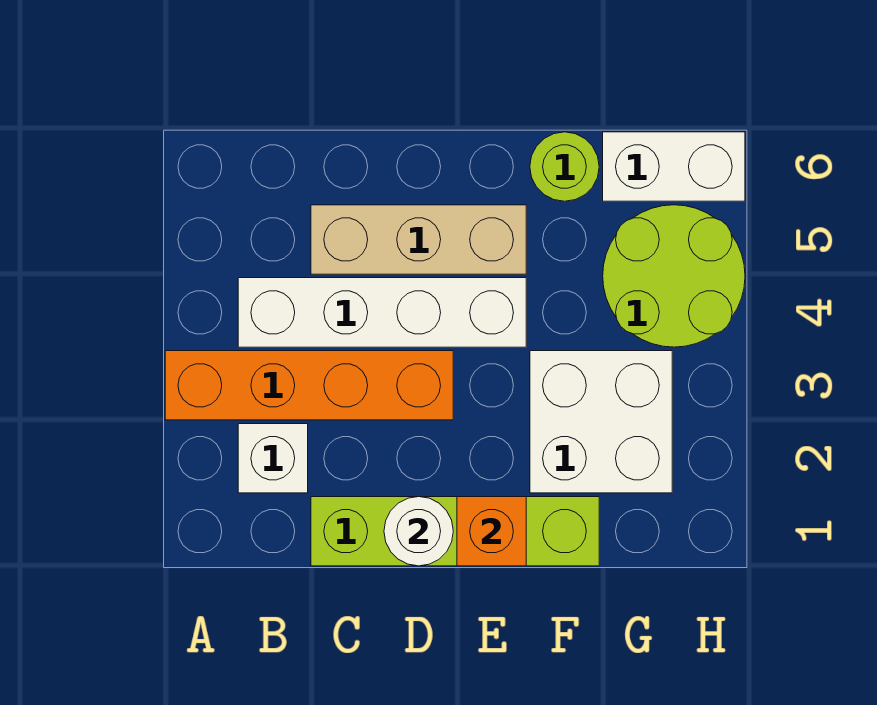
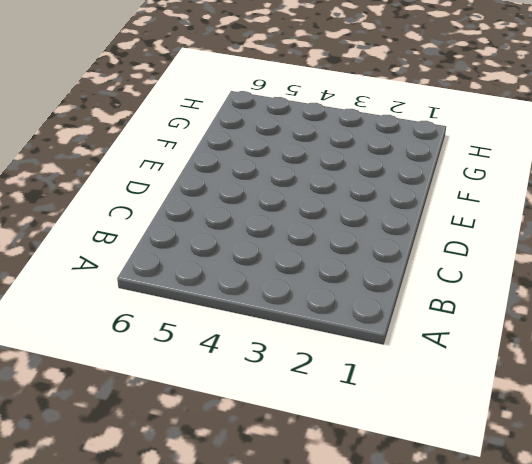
none -> orange brick A3:D3 level 1
none -> white brick B2 level 1

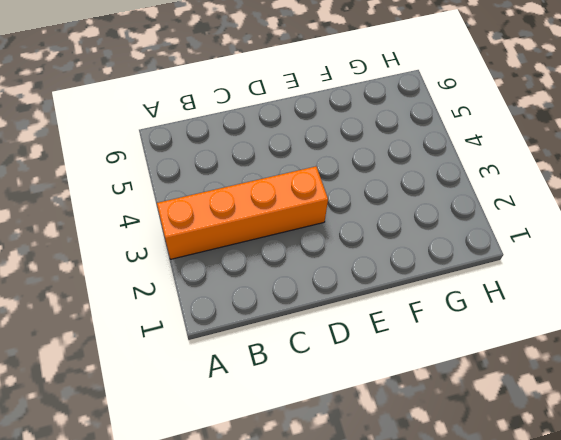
none -> white brick B2 level 1
none -> white brick B4:E4 level 1

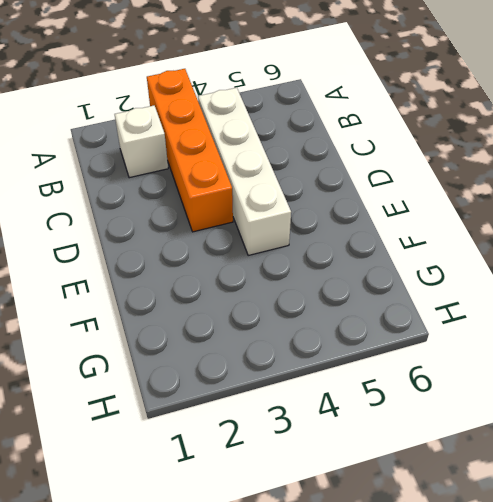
none -> lime brick C1:F1 level 1
none -> tan brick C5:E5 level 1

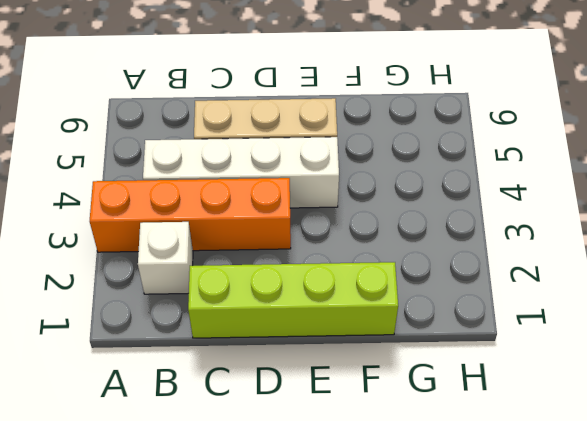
none -> white brick F2:G3 level 1
none -> lime round brick F6 level 1

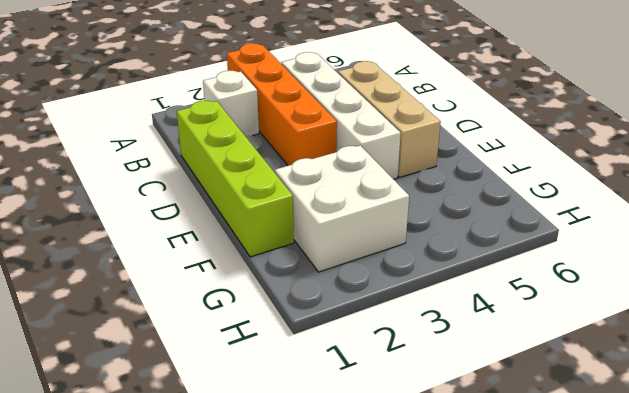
none -> lime round brick F6 level 1
none -> lime round brick G4:H5 level 1

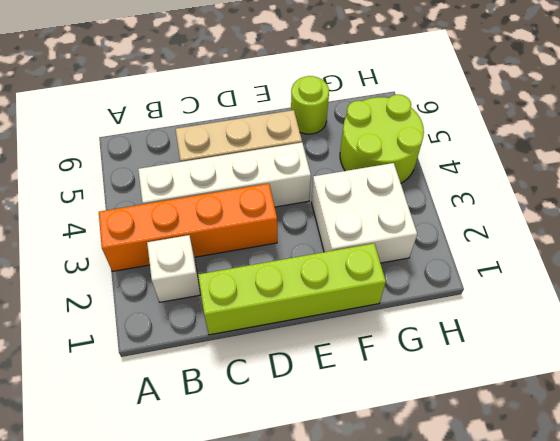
none -> white brick G6:H6 level 1
none -> white round brick D1 level 2

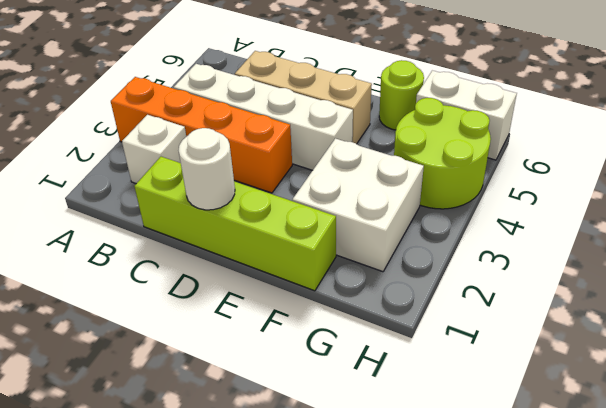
none -> orange brick E1 level 2

